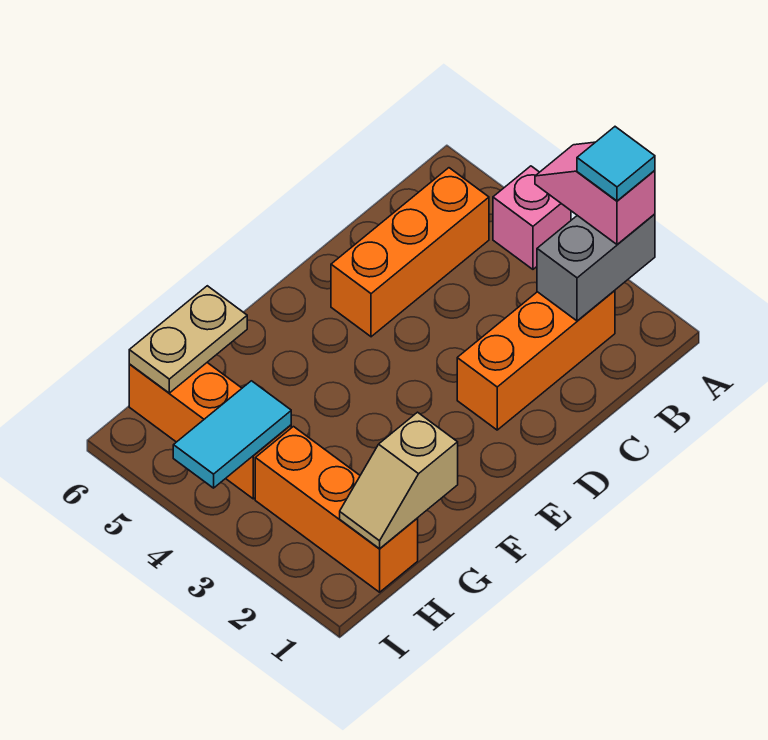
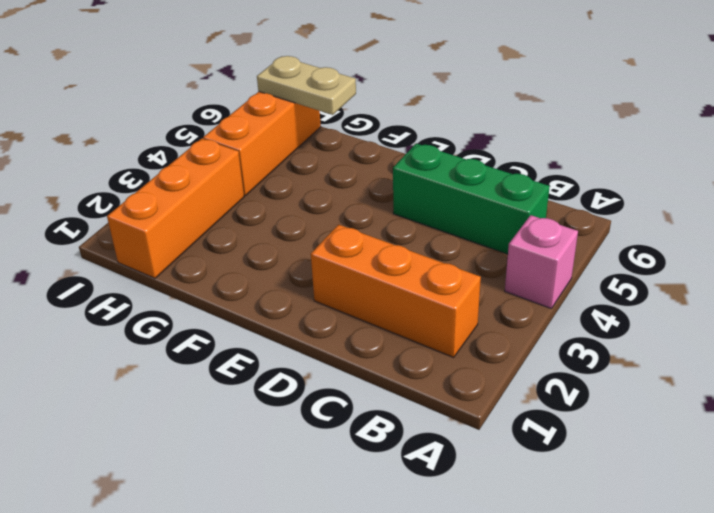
green brick B5:D5 level 1 -> orange brick B5:D5 level 1
none -> grey brick A2:B2 level 2
none -> tan slope G1:H1 level 2 top G

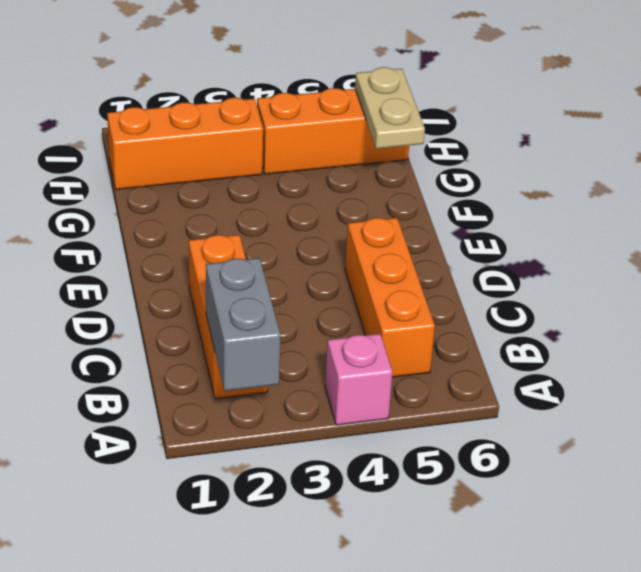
none -> tan slope G1:H1 level 2 top G
none -> cyan tile H4:I4 level 2

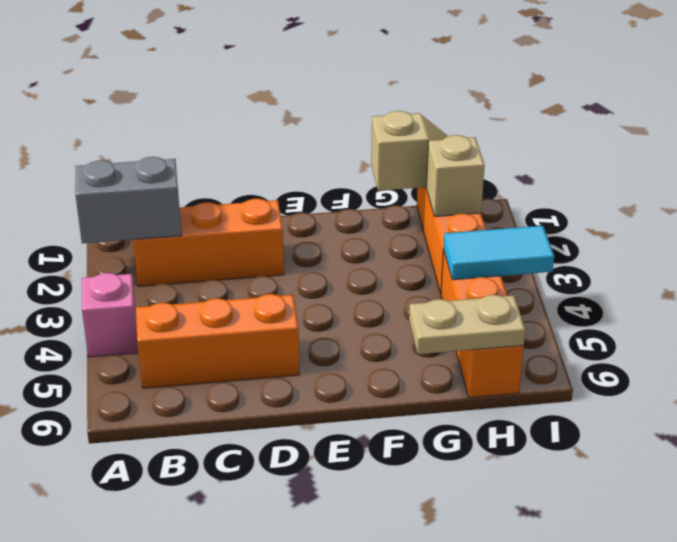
tan brick H2 level 2 -> none
none -> pink slope A2:A3 level 3 top 2
none -> cyan tile A2 level 4

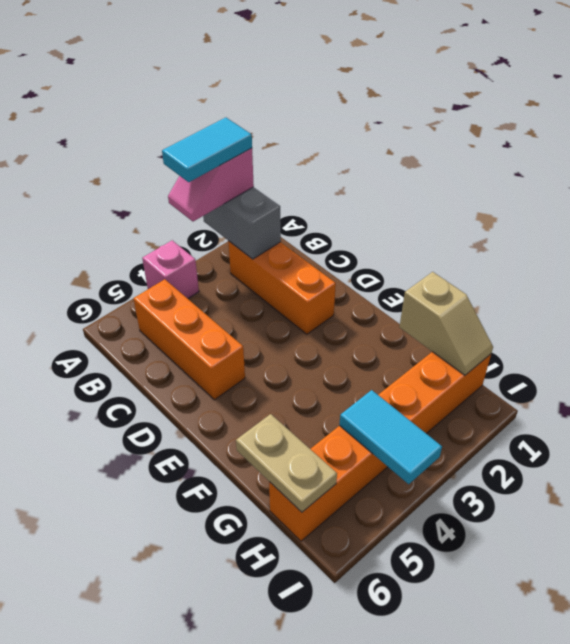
cyan tile A2:A3 level 4 -> cyan tile A2 level 4

